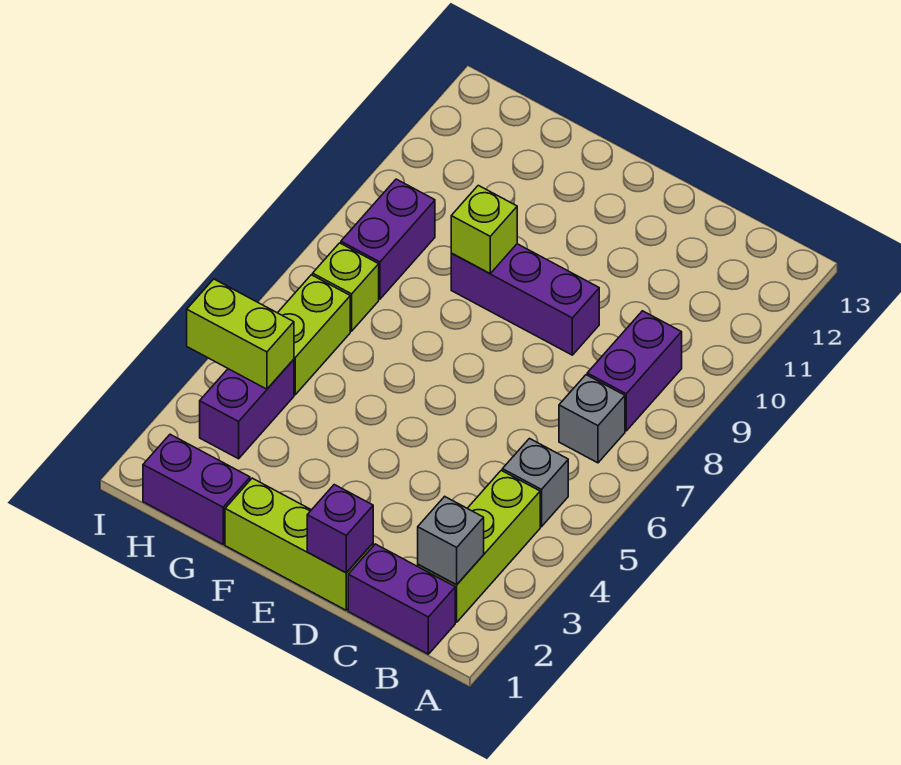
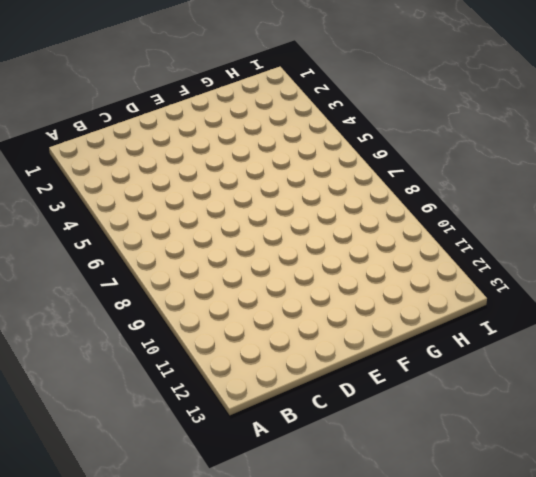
none -> purple brick B1:C1 level 1
none -> lime brick B2:B4 level 1
none -> grey brick B5 level 1

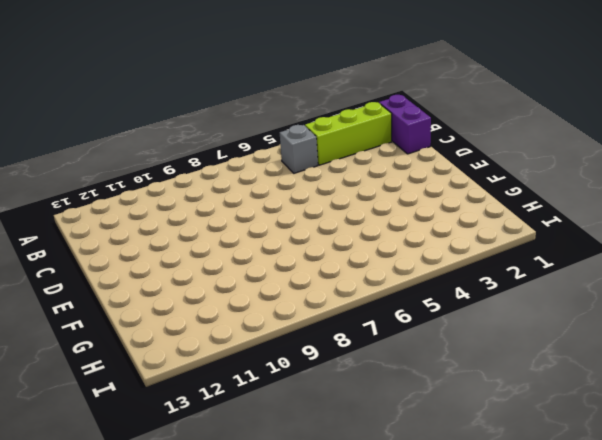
none -> grey brick B7 level 1
none -> purple brick B8:B9 level 1
none -> lime brick D1:F1 level 1

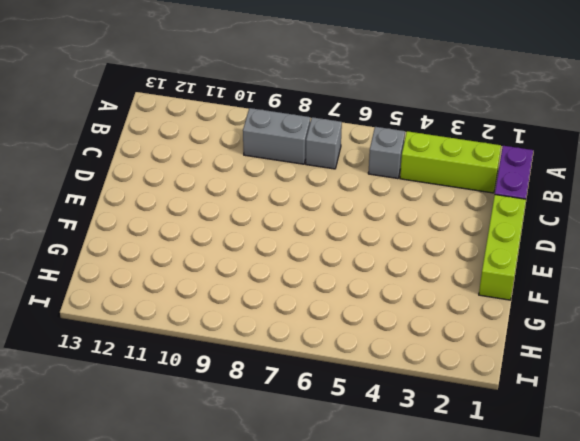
grey brick B8:B9 level 1 -> purple brick B8:B9 level 1
none -> purple brick D9:F9 level 1
none -> purple brick G1:H1 level 1
none -> purple brick H3:H4 level 1

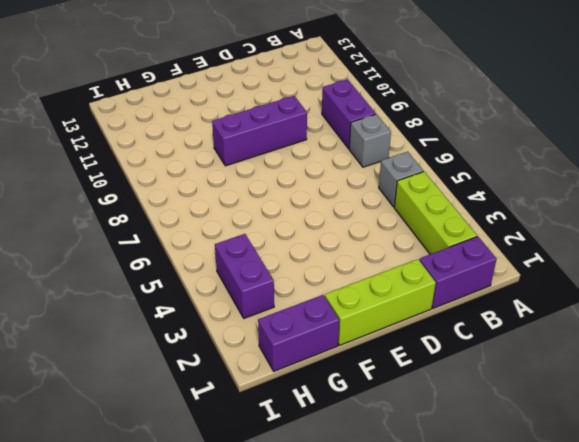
none -> lime brick H5:H6 level 1
none -> lime brick H7 level 1
none -> purple brick H8:H9 level 1

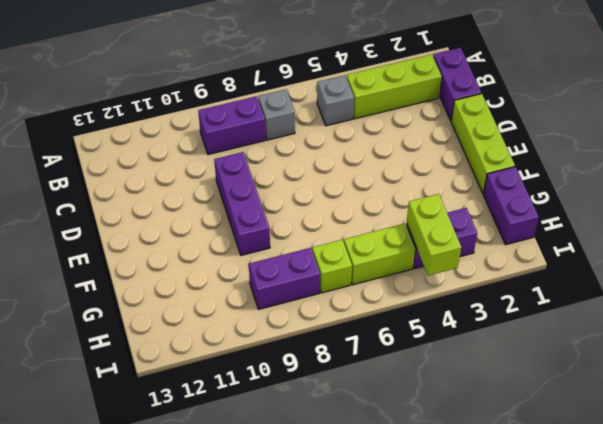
none -> grey brick B2 level 2
none -> purple brick D1 level 2
none -> lime brick F9 level 2

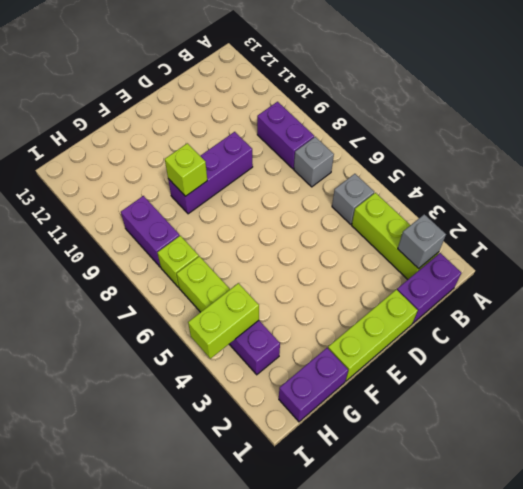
none -> purple brick D1 level 2

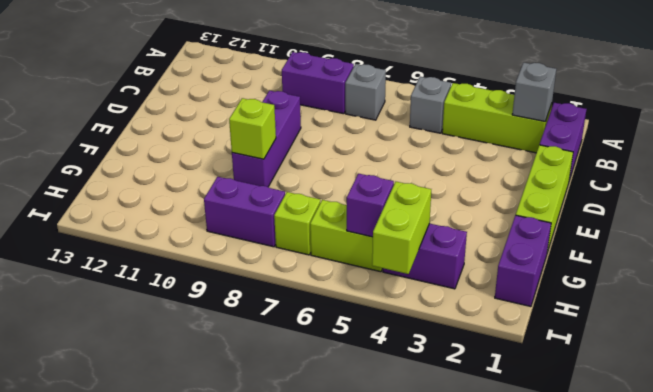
purple brick H5 level 2 -> purple brick D1 level 2

